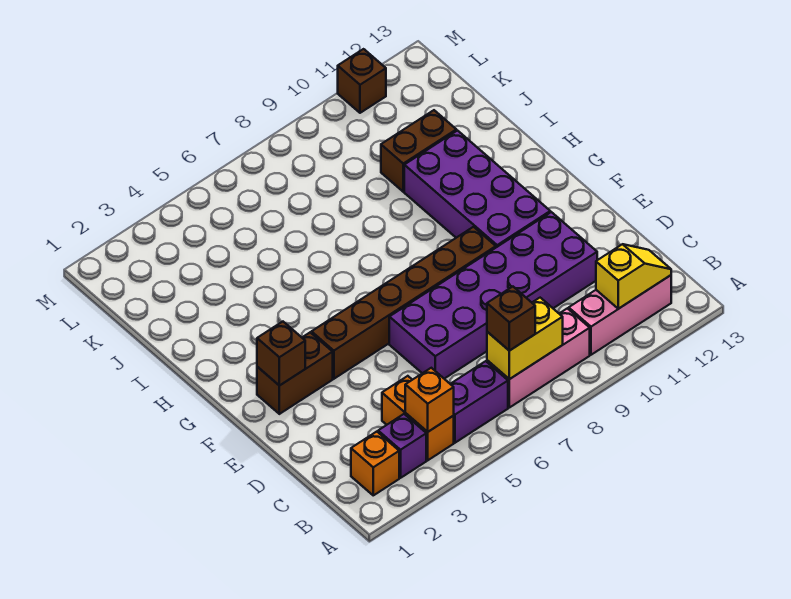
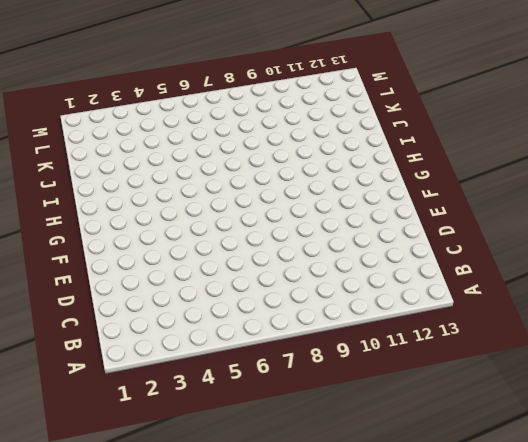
none -> orange brick B2 level 1
none -> purple brick B3 level 1
none -> orange brick B4:C4 level 1

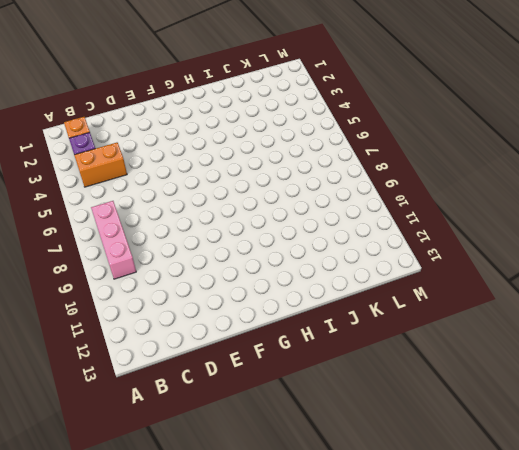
none -> purple brick B5:B6 level 1
none -> pink brick B10:B12 level 1
none -> purple brick D6:E11 level 1

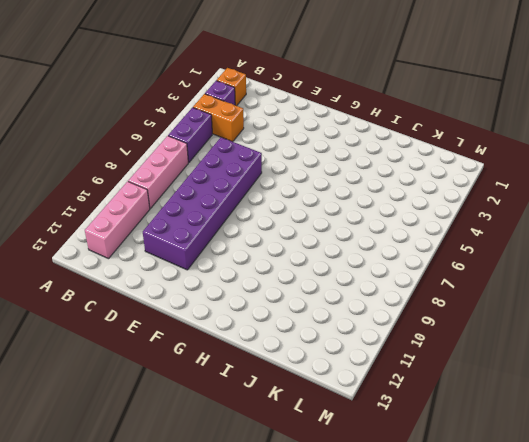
none -> brown brick F2:F3 level 1
none -> brown brick F4:F9 level 1
none -> purple brick F10:I11 level 1

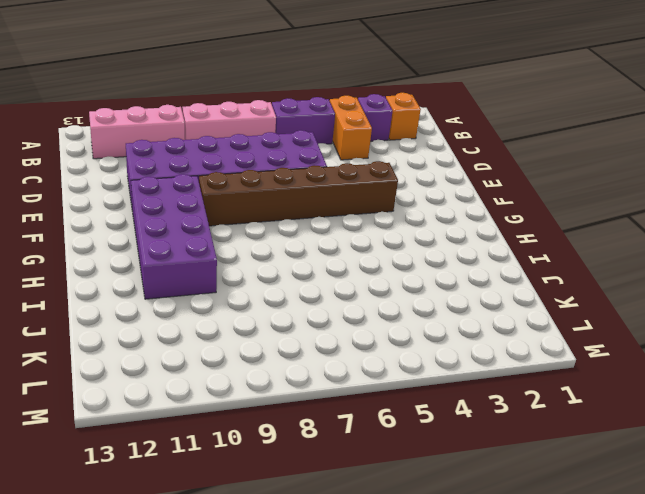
none -> brown brick F2:F3 level 1
none -> brown brick J10:J11 level 1
none -> brown brick M11 level 1

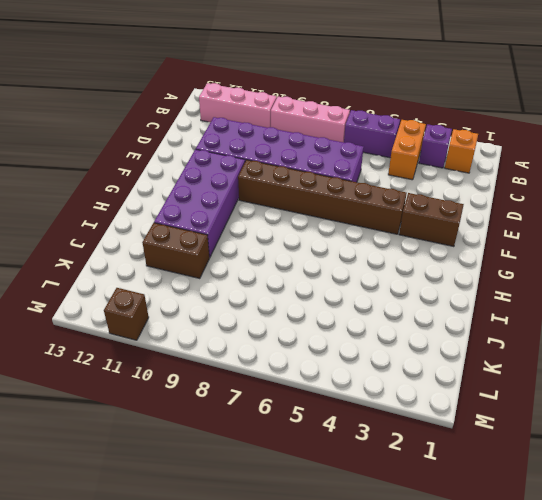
none -> orange brick B4 level 2
none -> yellow brick B7:B8 level 2
none -> yellow slope B11:B12 level 2 top 11

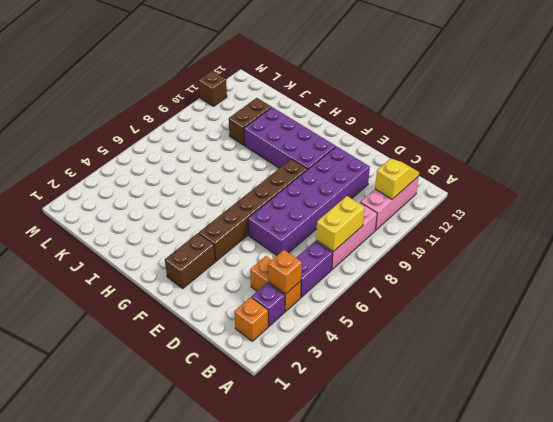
none -> brown brick F2 level 2
none -> brown brick B7 level 3

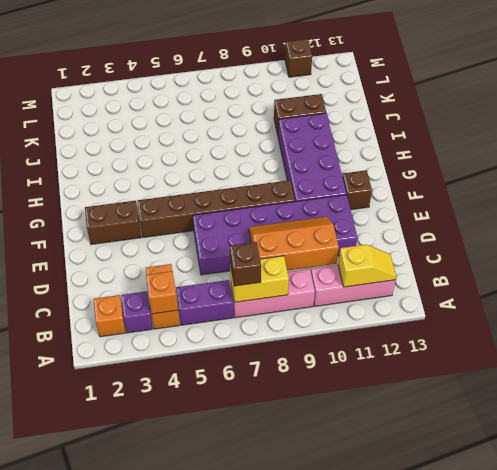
orange slope C8:D10 level 2 top C -> none
brown brick F12 level 1 -> brown brick F2 level 2

